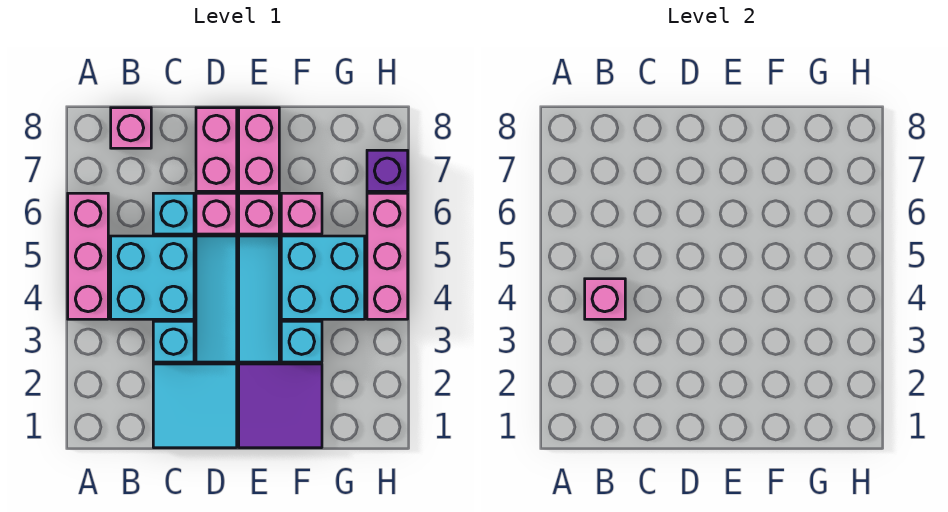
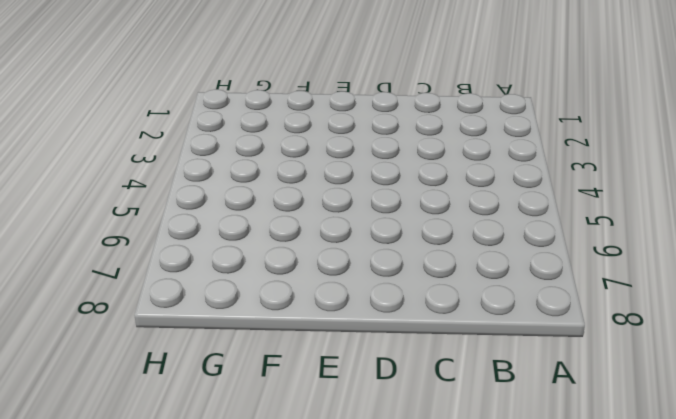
none -> pink brick A4:A6 level 1
none -> cyan brick B4:C5 level 1
none -> pink brick B8 level 1

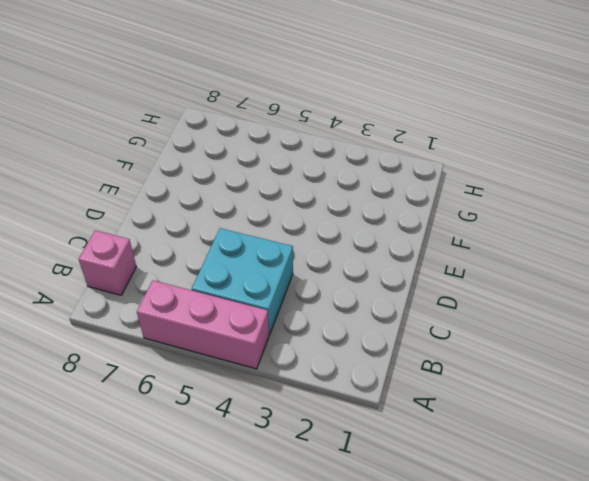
none -> cyan tile C1:D2 level 1
none -> cyan brick C3 level 1
none -> cyan brick C6 level 1

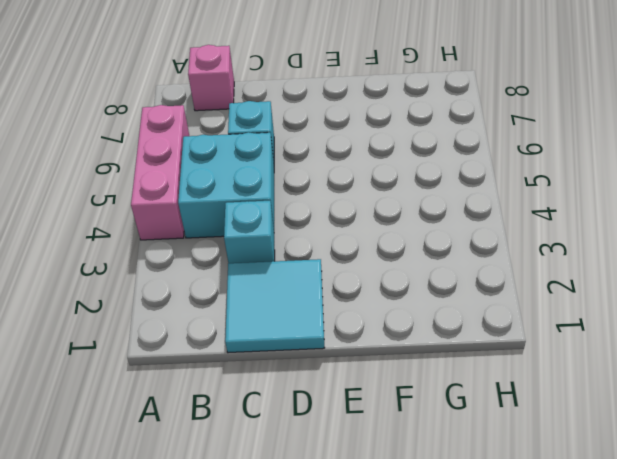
none -> cyan tile D3:D5 level 1
none -> pink brick D6 level 1
none -> pink brick D7:D8 level 1

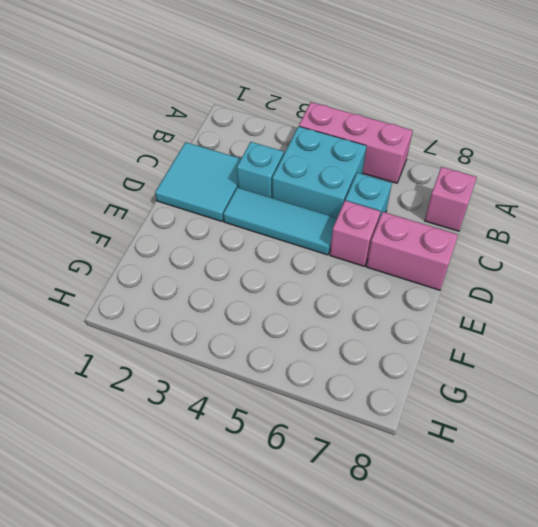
none -> purple tile E1:F2 level 1
none -> cyan tile E3:E5 level 1
none -> pink brick E6 level 1

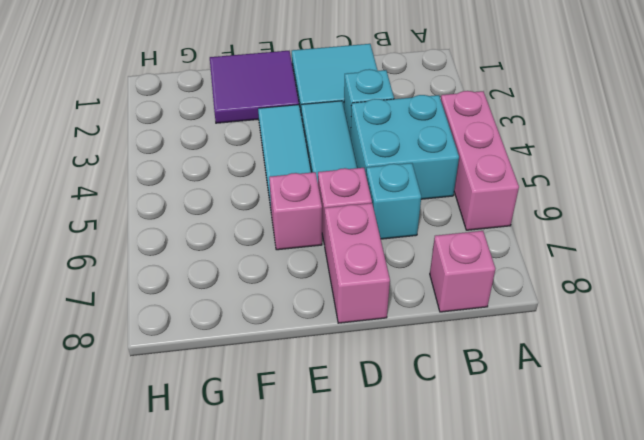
none -> pink brick E7:E8 level 1
none -> cyan brick F3 level 1
none -> cyan brick F4:G5 level 1

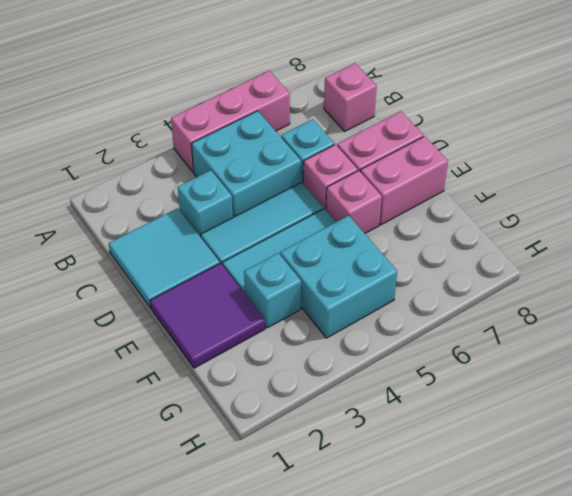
none -> pink brick F6 level 1
none -> pink brick H4:H6 level 1
none -> purple brick H7 level 1

